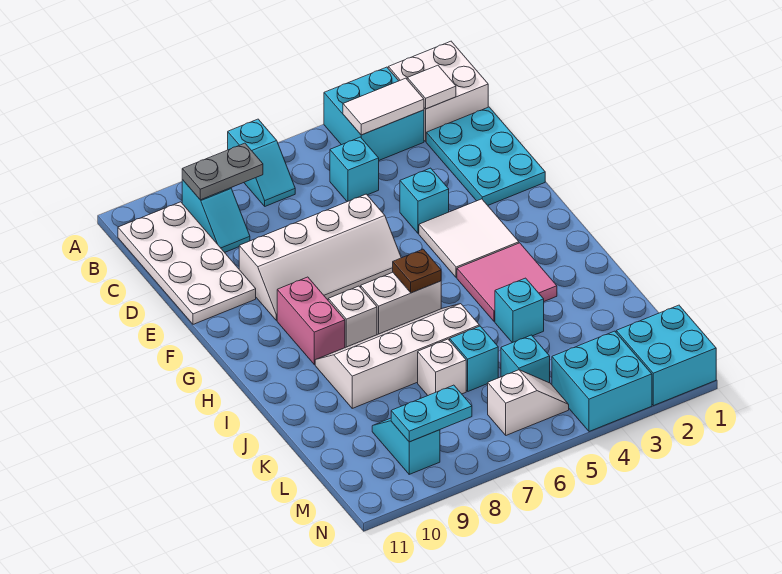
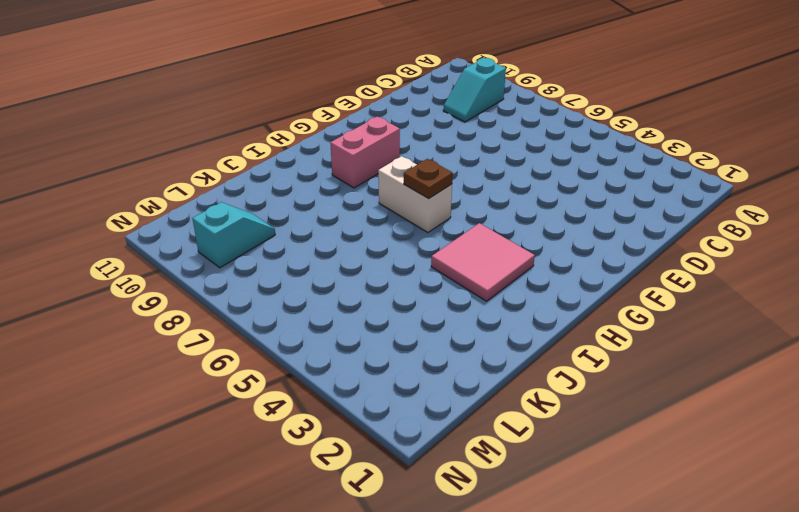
none -> white brick A1:B2 level 1
none -> cyan brick A3:B4 level 1
none -> cyan slope A7:B7 level 1 top A

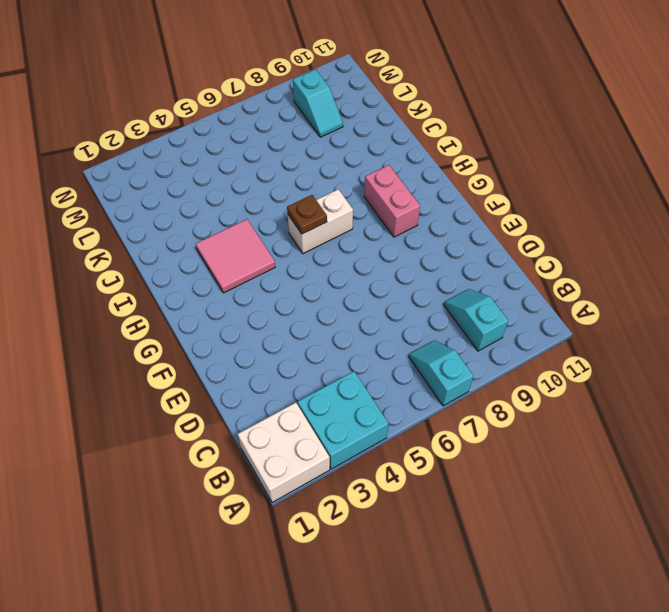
none -> white plate B10:E11 level 1
none -> cyan plate C1:E2 level 1
none -> cyan brick C5 level 1

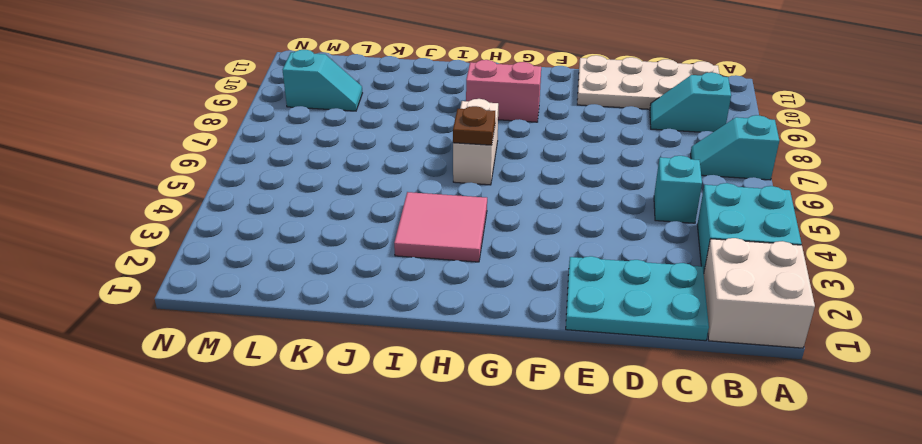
none -> cyan brick E4 level 1
none -> white slope E6:F9 level 1 top E
none -> white tile F3:G4 level 1

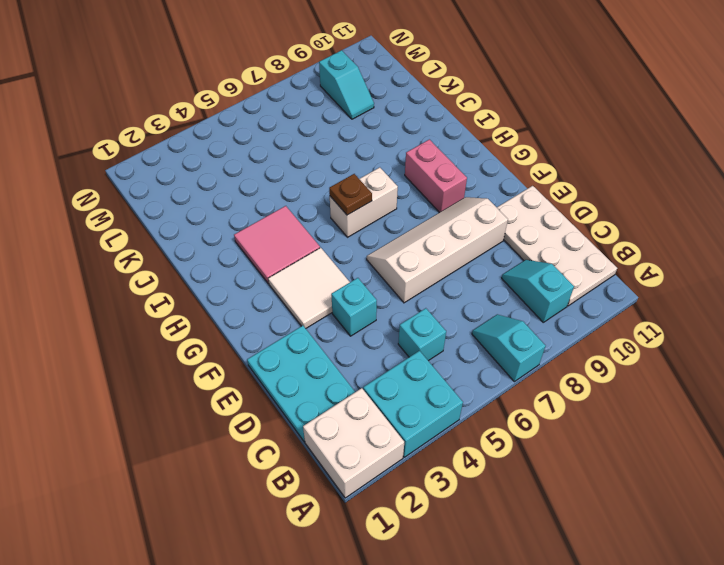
none -> white brick H8 level 1
none -> white slope I6:J9 level 1 top J
none -> cyan brick J4 level 1

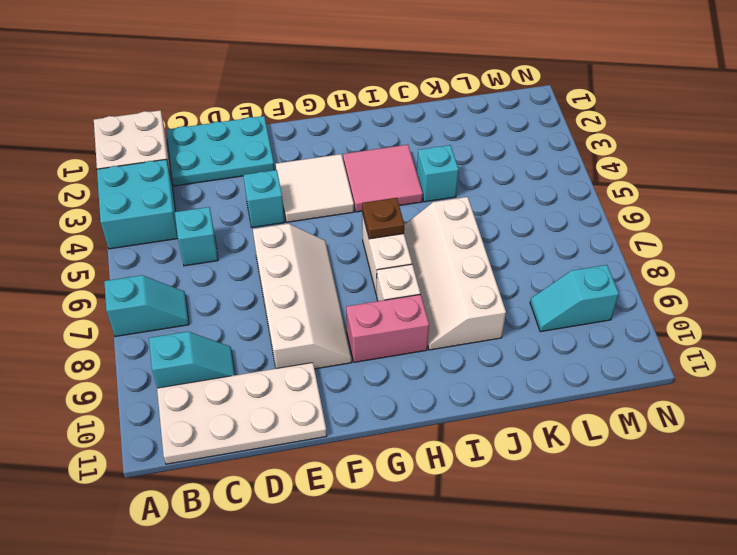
none -> cyan brick K6 level 1
none -> white brick K7 level 1
none -> cyan brick L5 level 1

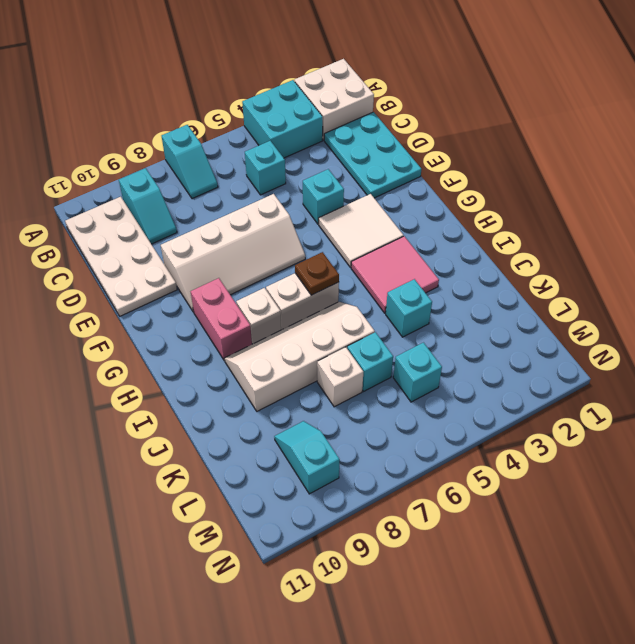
none -> cyan brick M1:N2 level 1
none -> cyan brick M3:N4 level 1
none -> white slope M5:M6 level 1 top 6

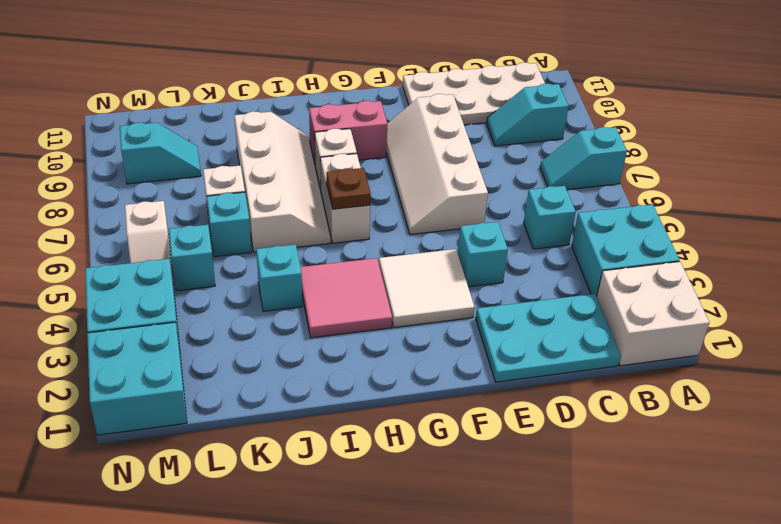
none -> white tile B2 level 2
none -> white tile B3:B4 level 2
none -> grey plate B8:B9 level 2

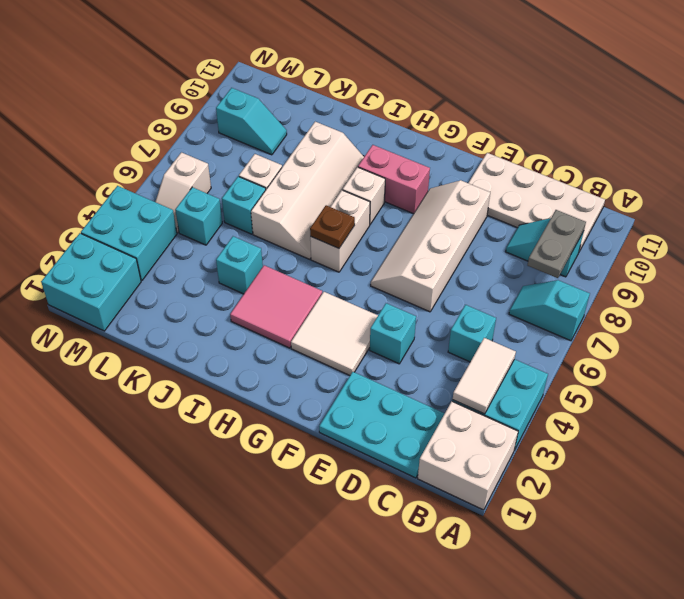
none -> white tile B2 level 2
none -> cyan plate M8:M9 level 2

